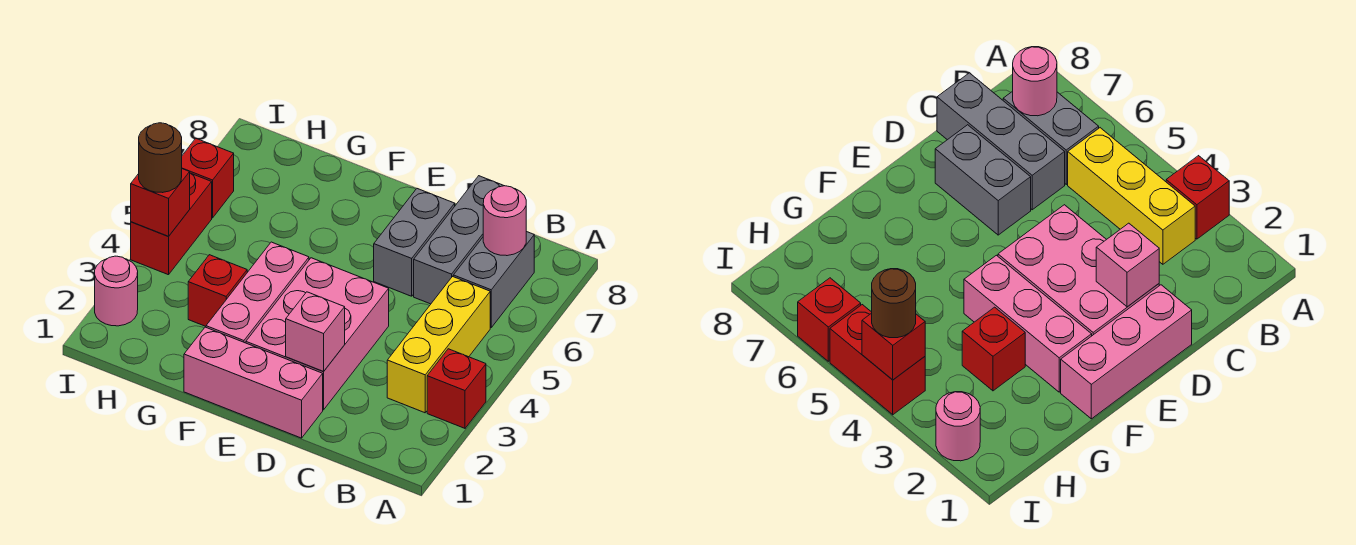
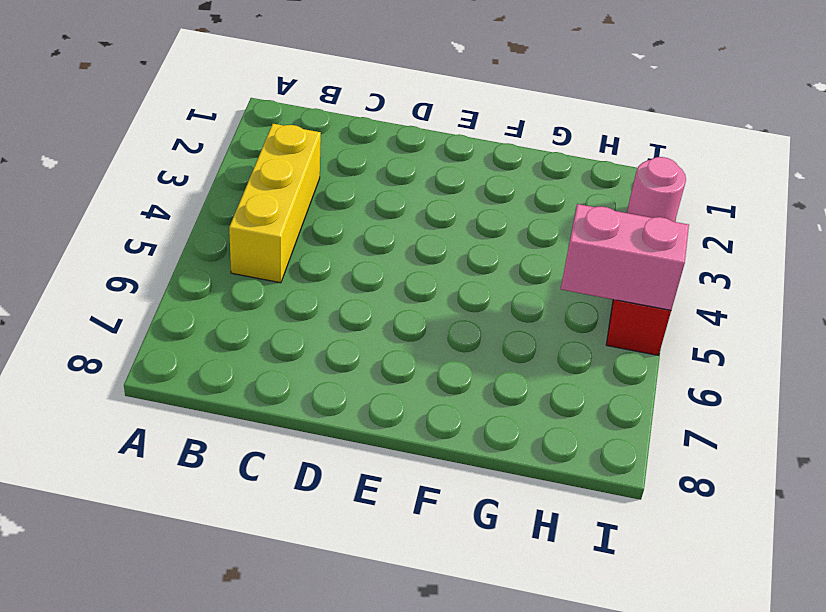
pink brick H5:I5 level 2 -> none
none -> red brick A3 level 1
none -> grey brick B6:B7 level 1
none -> grey brick C6:C8 level 1

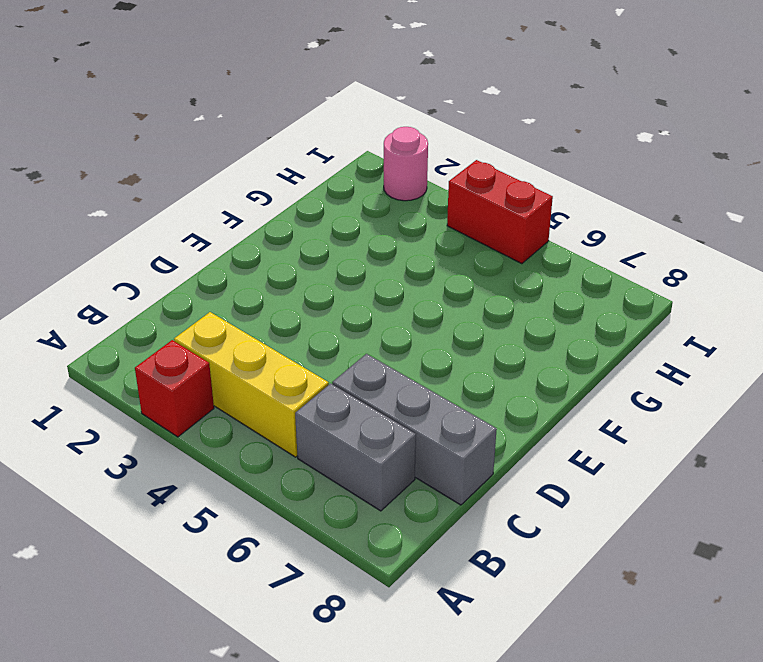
none -> pink brick D1:F1 level 1
none -> pink brick D2:E4 level 1
none -> grey brick D6:D7 level 1

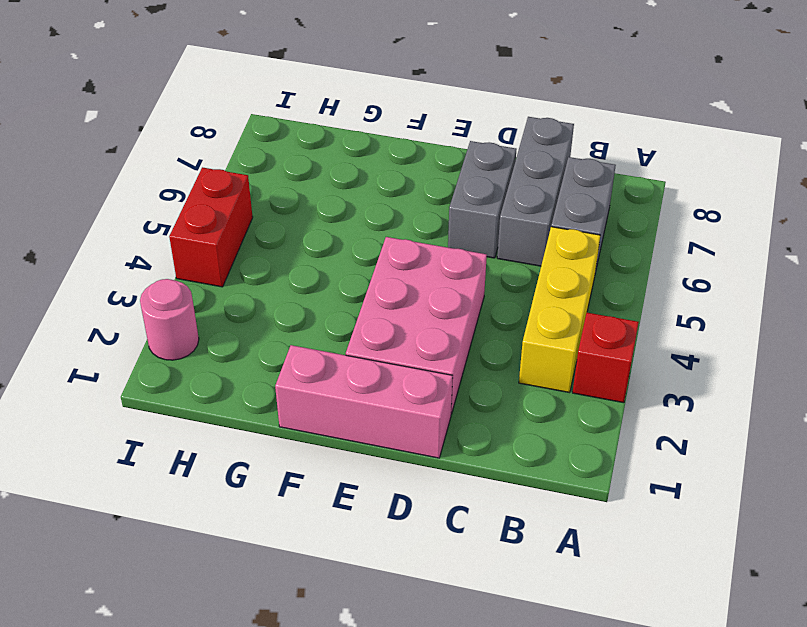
none -> pink brick F2:F4 level 1
none -> red brick G3 level 1
none -> red brick I6 level 1

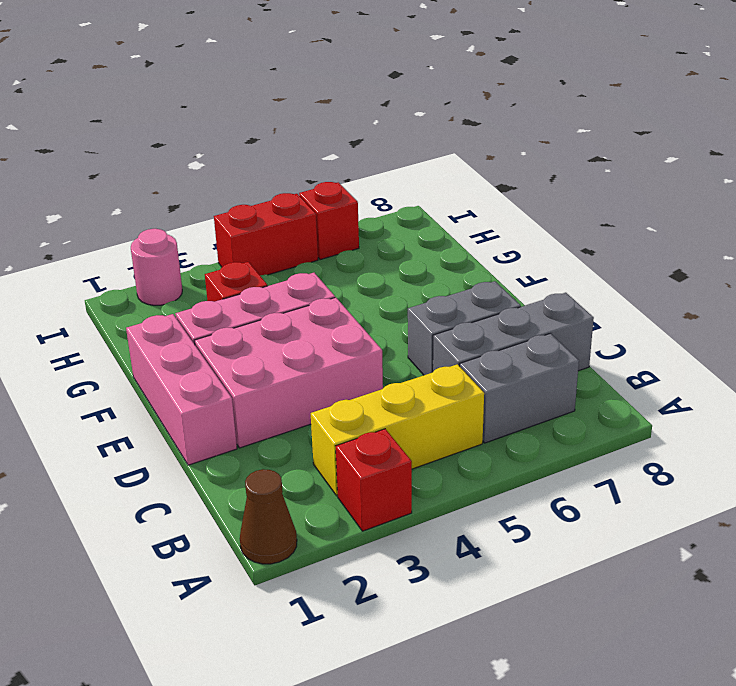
brown cone A1 level 1 -> none
none -> pink round brick B7 level 2
none -> pink brick D2 level 2
none -> red brick I4 level 2

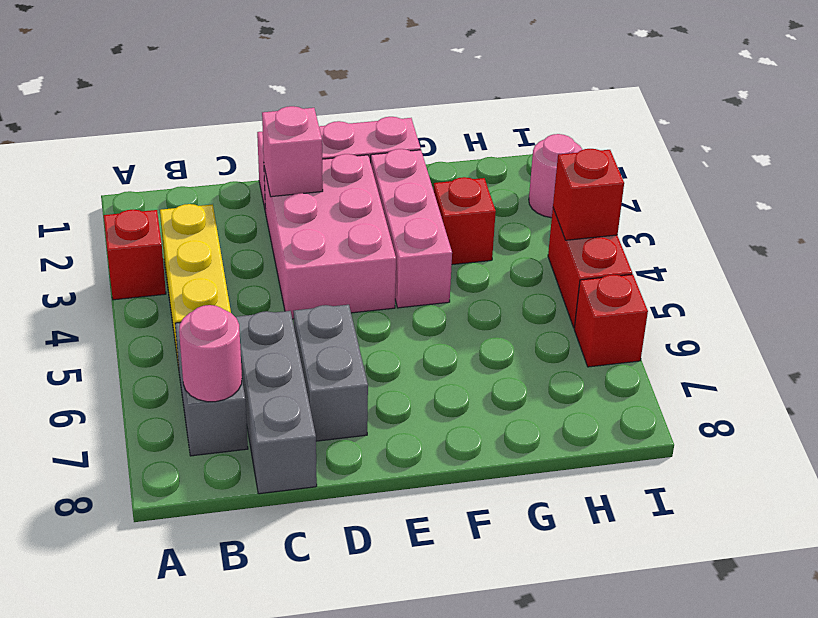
none -> brown round brick I4 level 3

